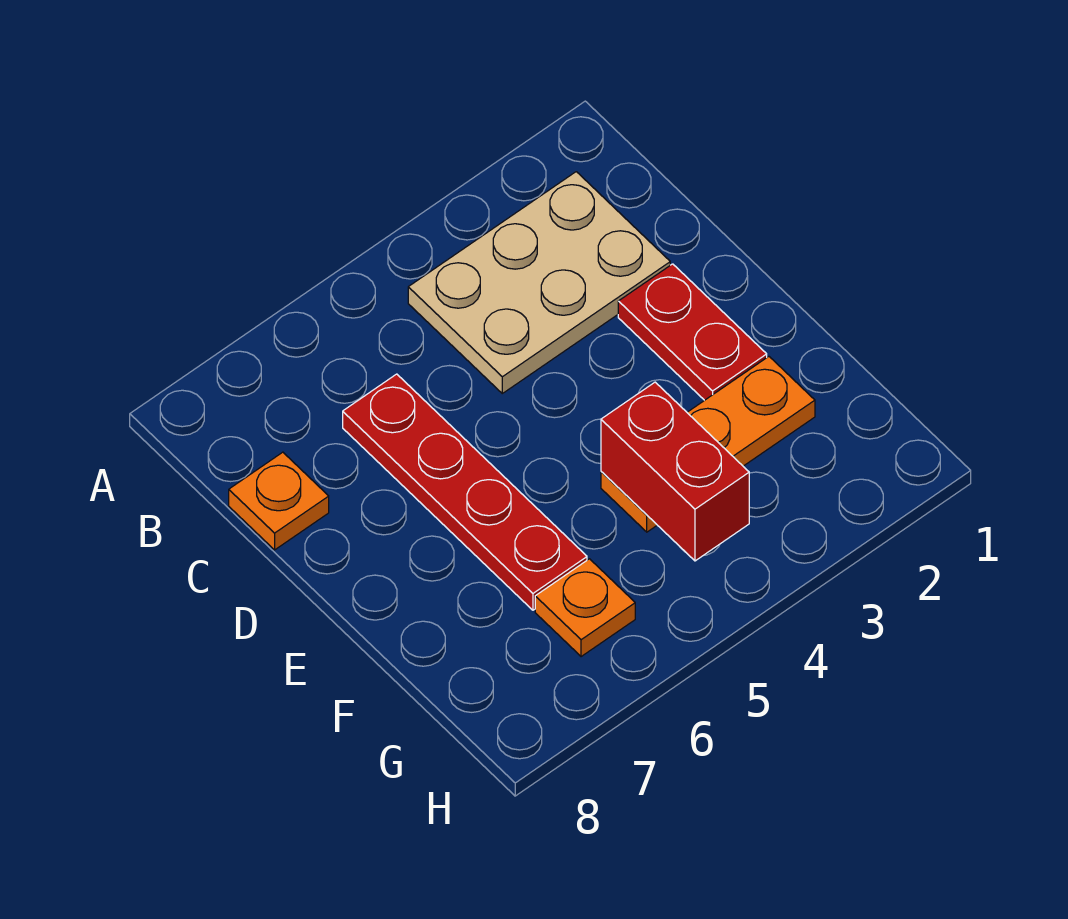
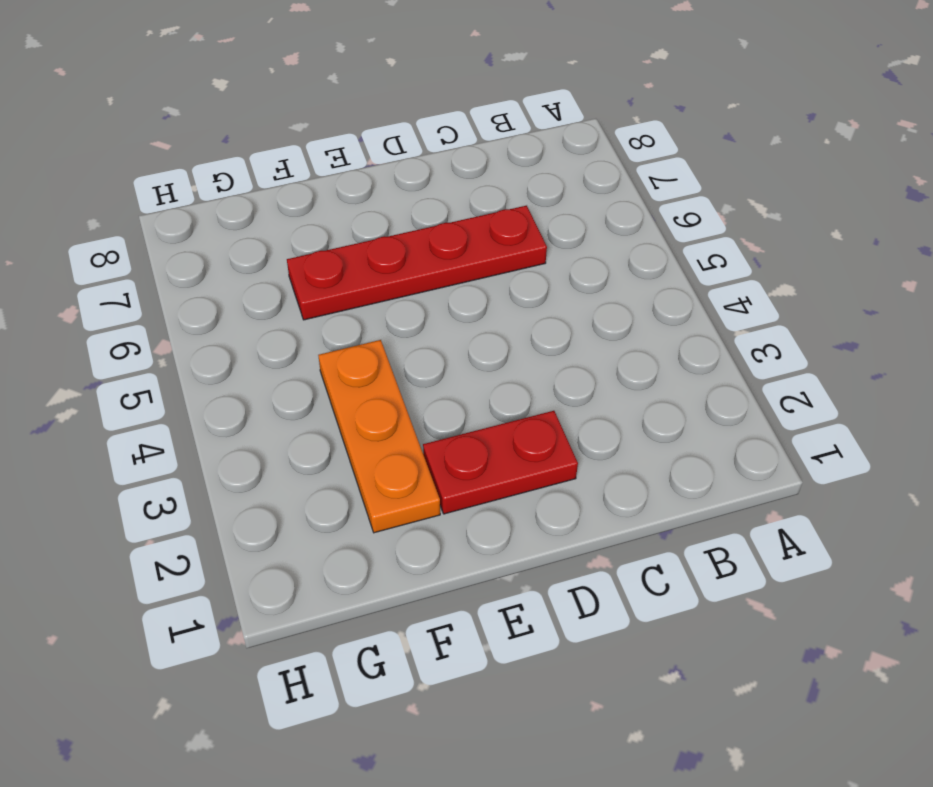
none -> tan plate B2:C4 level 1
none -> orange plate C8 level 1

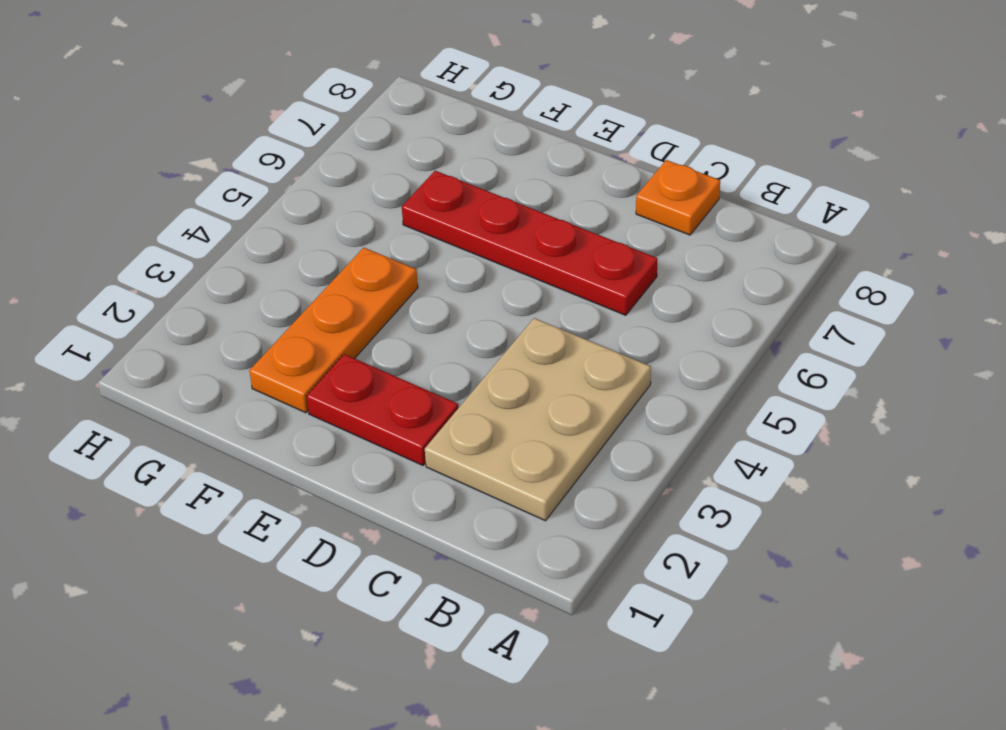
none -> orange plate G6 level 1
none -> red brick F4:G4 level 2

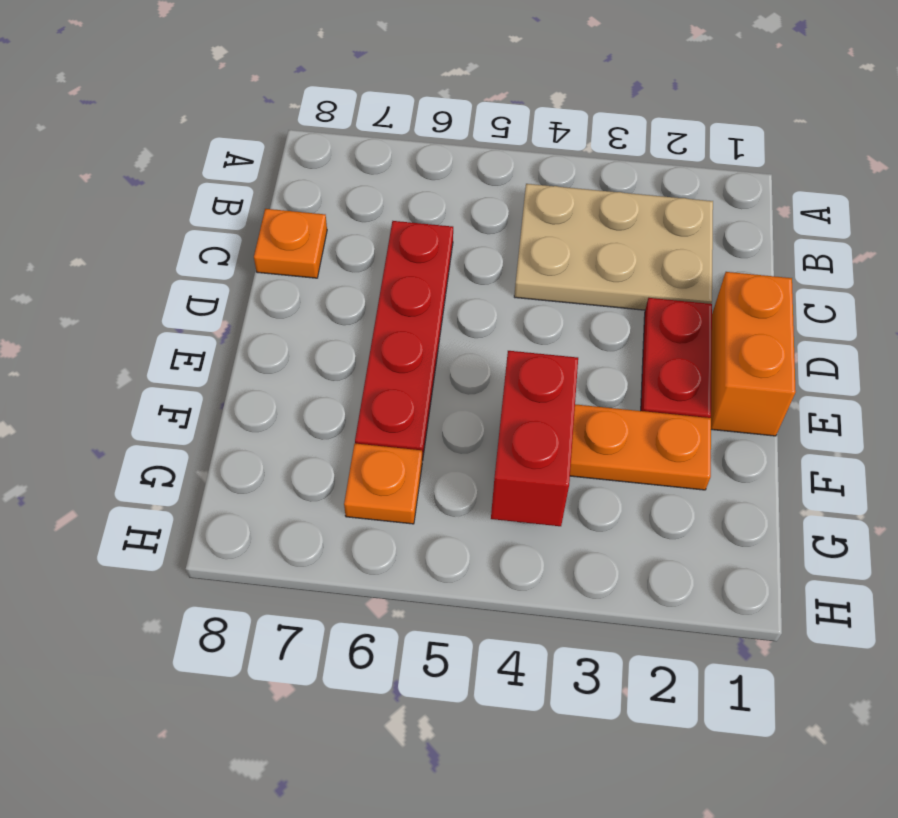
orange brick D1:E1 level 1 -> none

